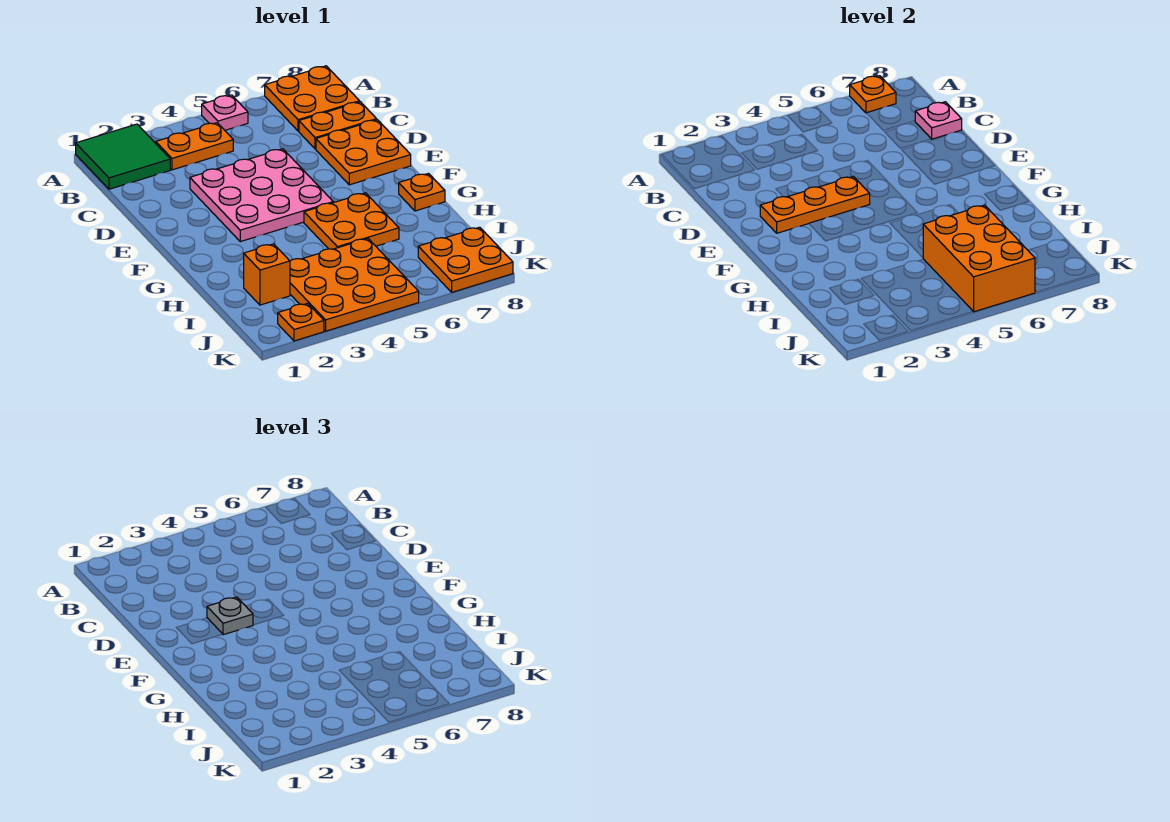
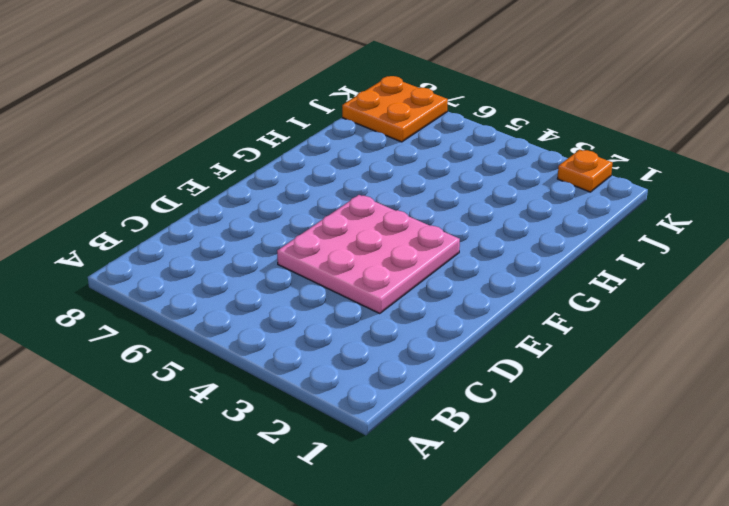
none -> green tile A1:B2 level 1
none -> pink plate A5 level 1
none -> orange plate A7:B8 level 1

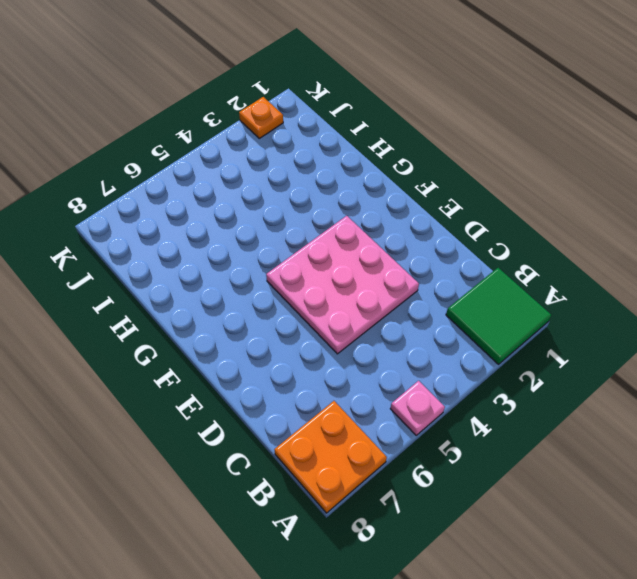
none -> orange plate B3:B4 level 1
none -> orange plate C7:C8 level 1
none -> orange plate D7:E8 level 1

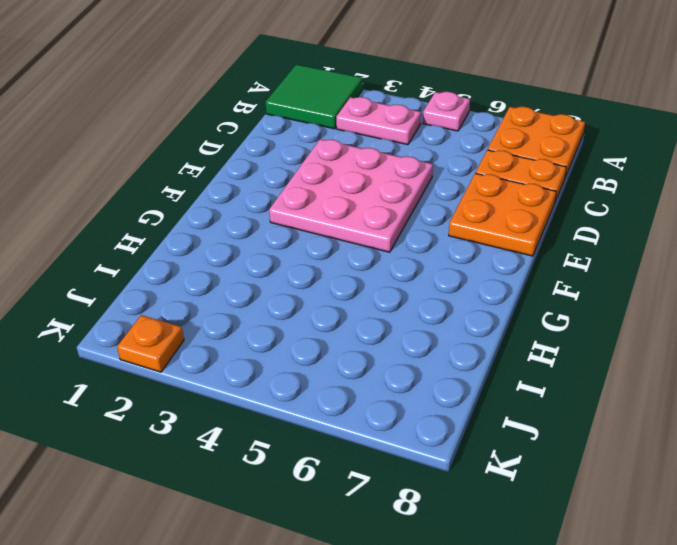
pink plate B3:B4 level 1 -> orange plate B3:B4 level 1
none -> orange plate G5:H6 level 1
none -> orange plate G8 level 1
none -> orange brick I2 level 1

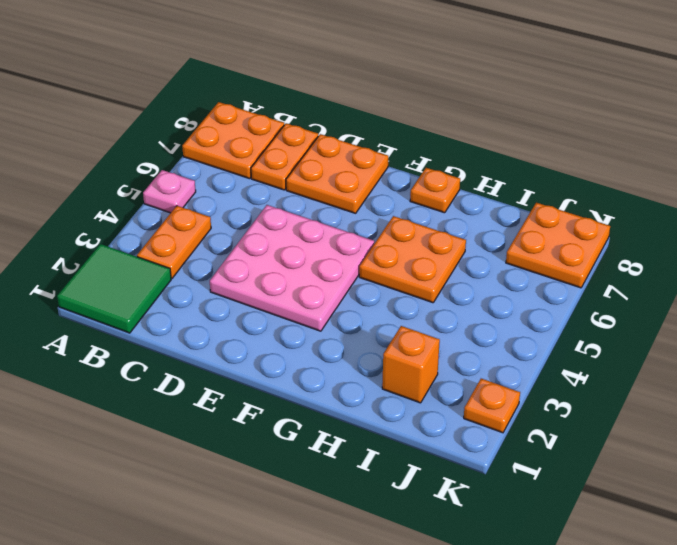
none -> orange plate I3:K5 level 1
none -> orange plate A7 level 2
none -> pink plate C8 level 2

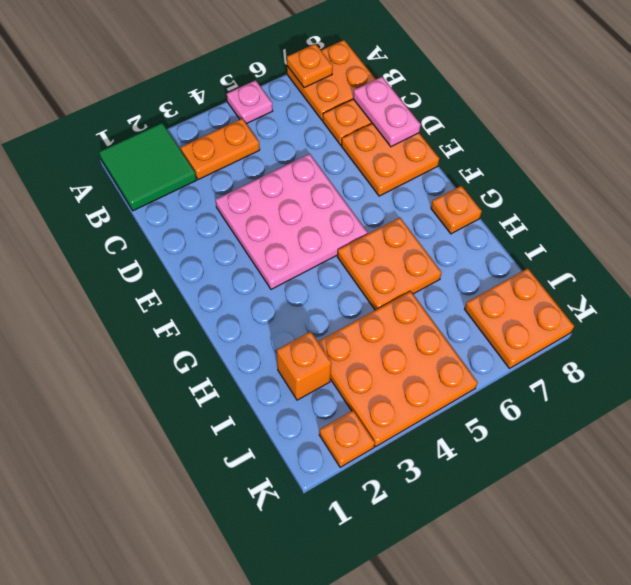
pink plate C8:D8 level 2 -> pink plate C8 level 2
none -> orange plate E2:E4 level 2
none -> orange brick I5:K6 level 2
none -> grey plate E3 level 3

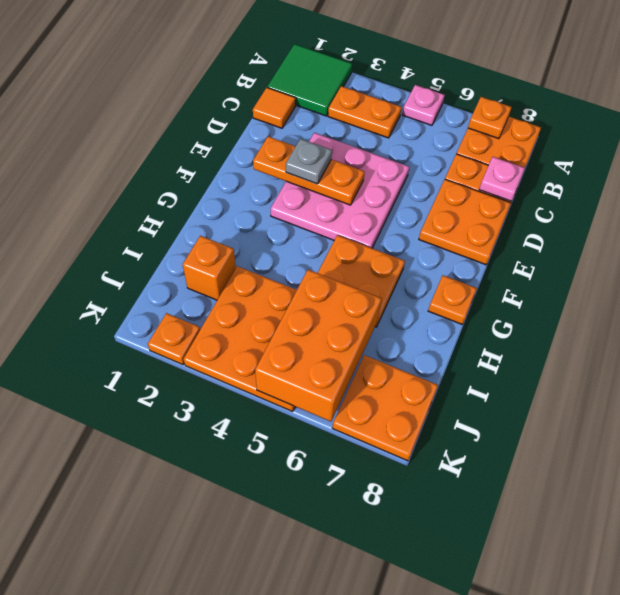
orange tile C1 level 1 -> none

